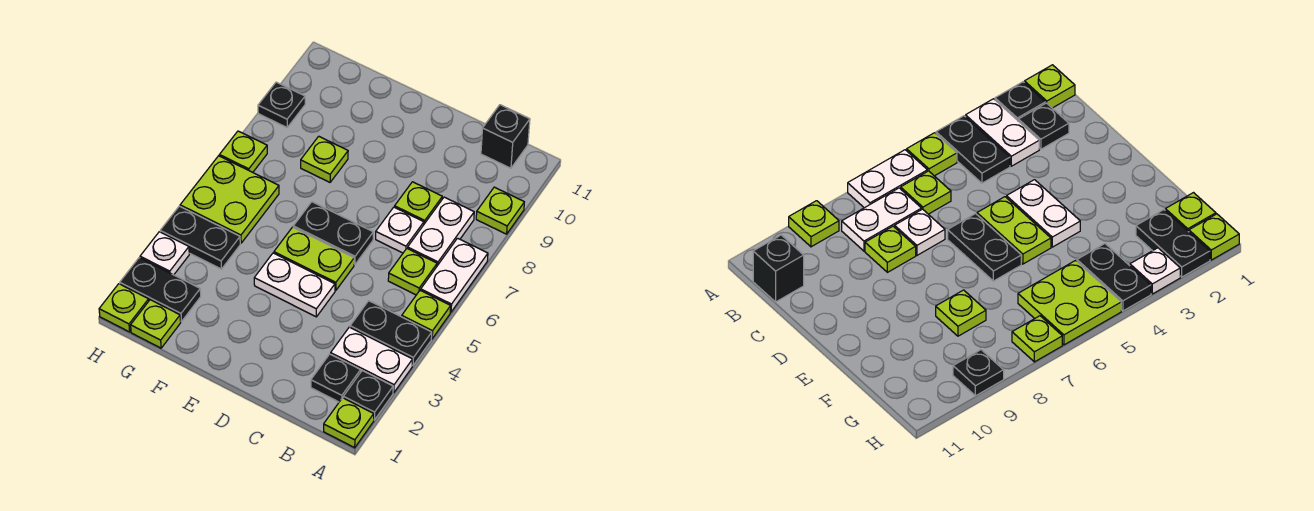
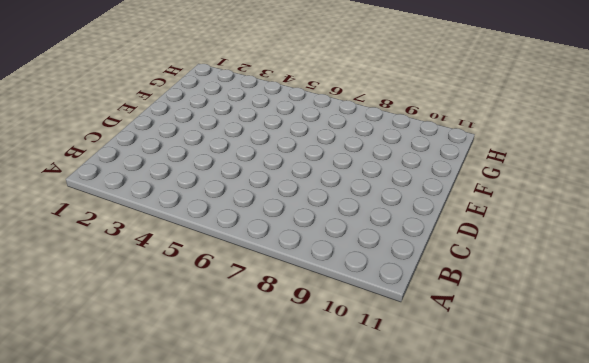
none -> lime plate A1 level 1
none -> black plate A2 level 1
none -> white plate A3:B3 level 1

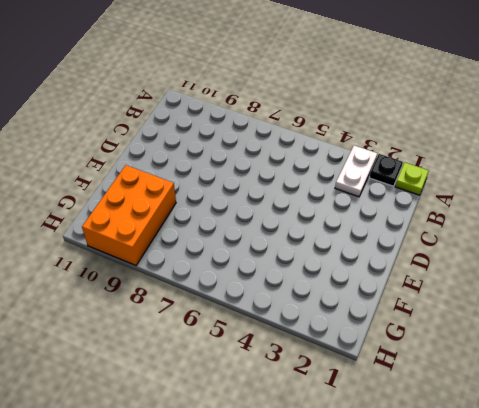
orange brick F9:H10 level 1 -> black plate H9 level 1
none -> black plate A4:B4 level 1
none -> lime plate A5 level 1
none -> white plate A6:A7 level 1

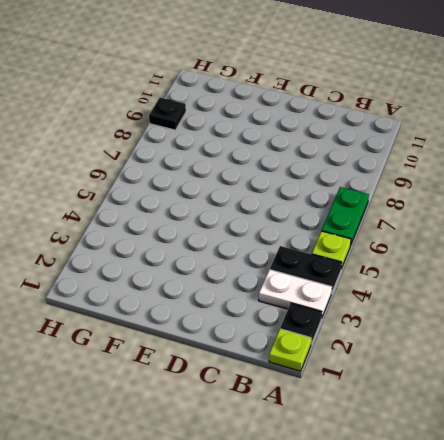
green plate A6:A7 level 1 -> white plate A6:A7 level 1
none -> lime plate A9 level 1
none -> black plate B2 level 1
none -> lime plate B6 level 1

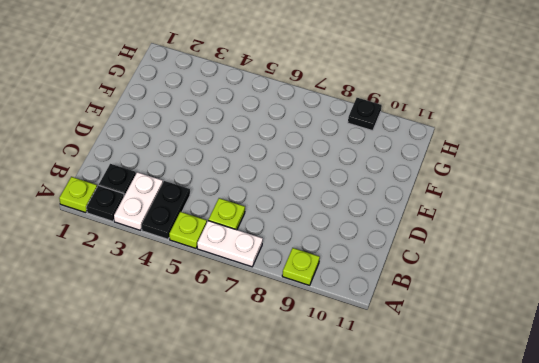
none -> white plate B7:B8 level 1
none -> black brick B11 level 1
none -> white plate C7 level 1

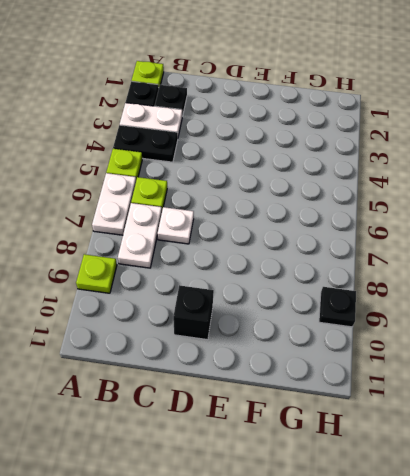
black brick D10 level 1 -> black brick B11 level 1
none -> lime plate C8 level 1
none -> white plate D4:E4 level 1
none -> lime plate D5:E5 level 1

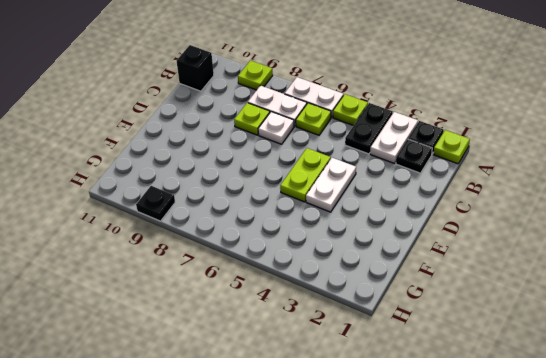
none -> black plate D6:E6 level 1
none -> lime plate F8 level 1
none -> lime plate G1 level 1

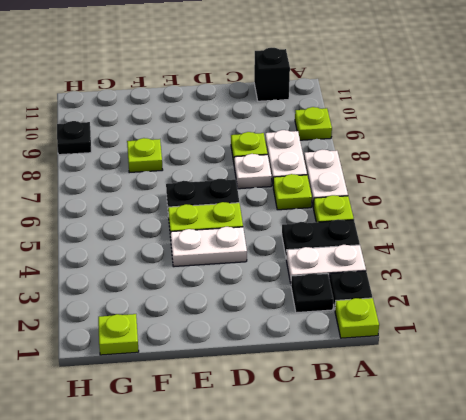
none -> black plate G2:H2 level 1
none -> black plate G4:H4 level 1
none -> lime plate G5:H6 level 1

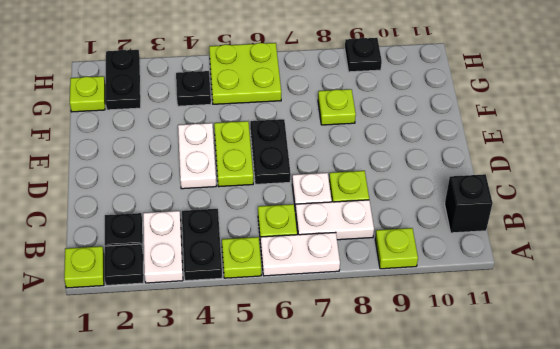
black plate G4 level 1 -> black plate G4:H4 level 1
none -> lime plate H1 level 1
none -> white plate H3 level 1
none -> lime plate H7 level 1

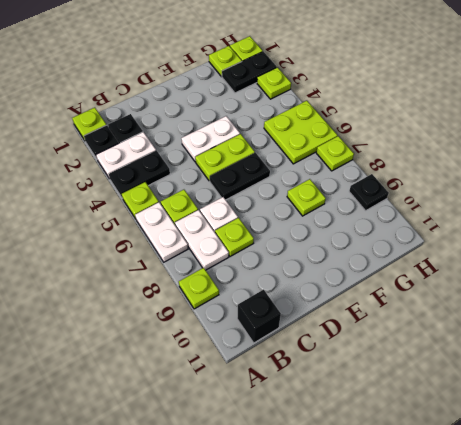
lime plate H3 level 1 -> white plate H3 level 1
none -> black plate G4:H4 level 1

